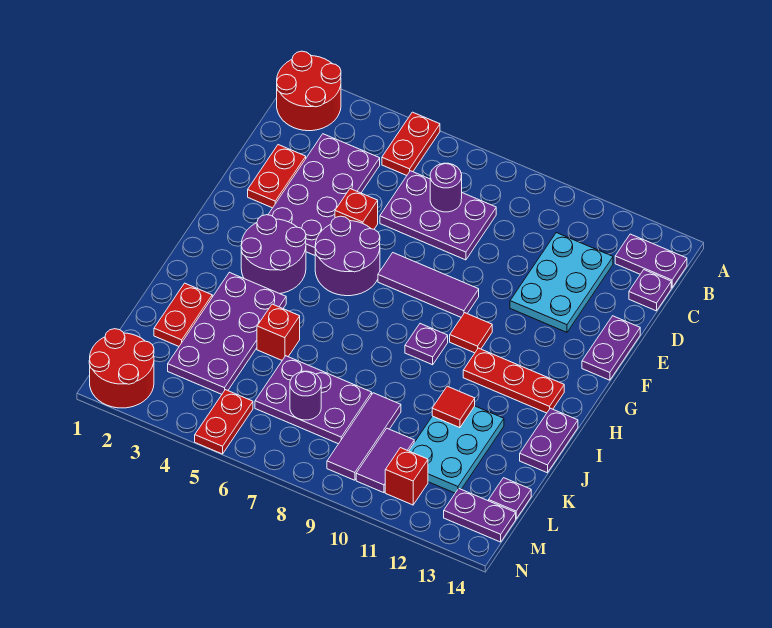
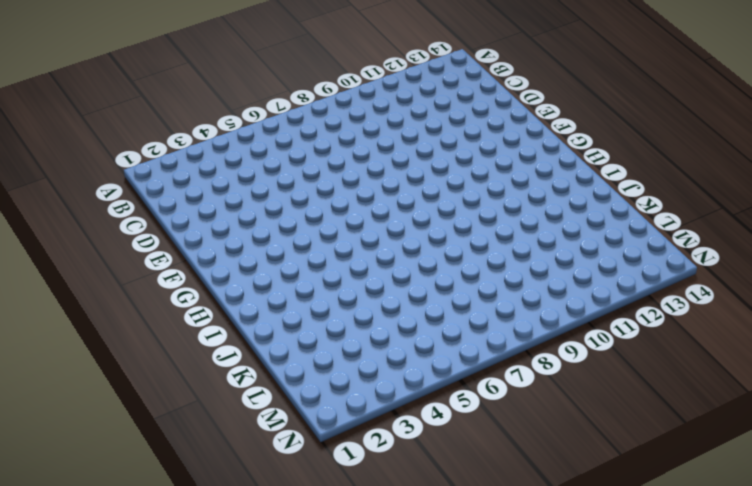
none -> red round brick A1:B2 level 1
none -> red plate A5:B5 level 1
none -> purple plate B13:B14 level 1
none -> purple plate C3:F4 level 1

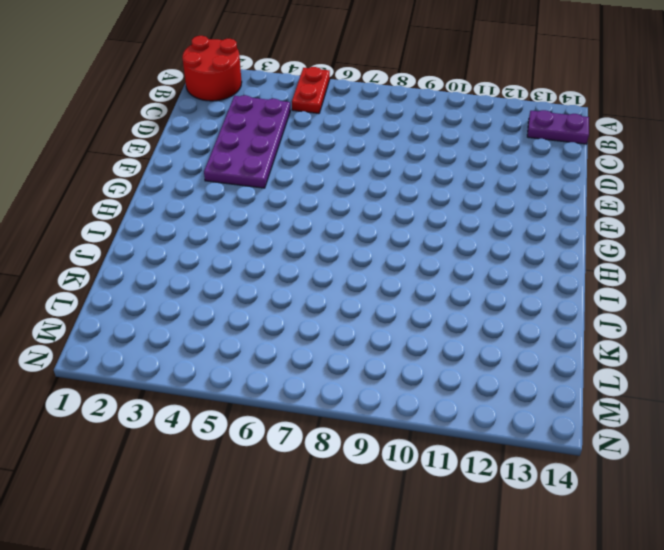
none -> purple plate C6:D8 level 1
none -> cyan plate C11:E12 level 1
none -> purple plate C14 level 1
none -> red plate D2:E2 level 1

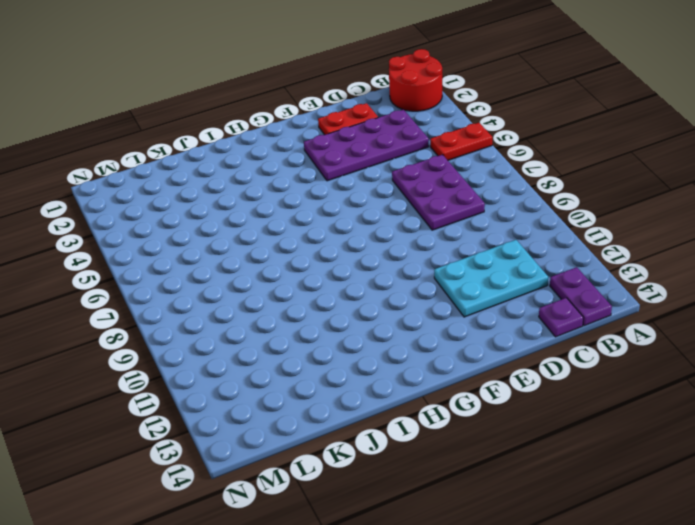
none -> red brick E5 level 1
none -> purple plate E14:F14 level 1
none -> purple round brick F5:G6 level 1
none -> purple tile F7:F9 level 1

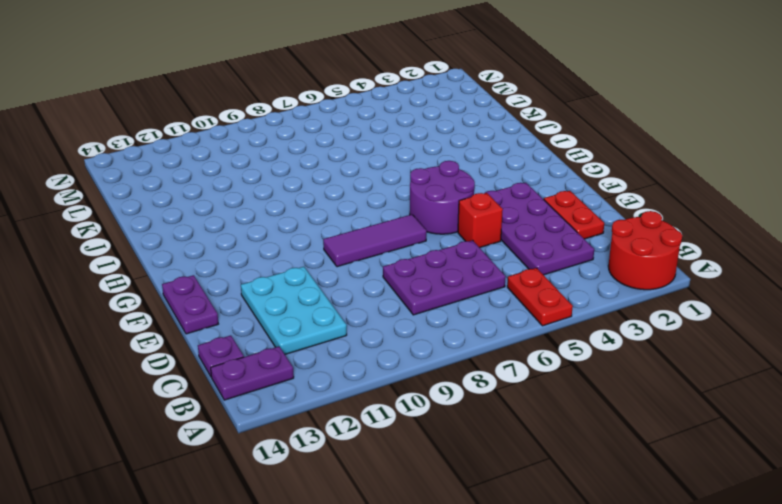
none -> purple round brick G3:H4 level 1
none -> red tile G10 level 1
none -> purple plate H9 level 1
none -> red plate H11:H13 level 1

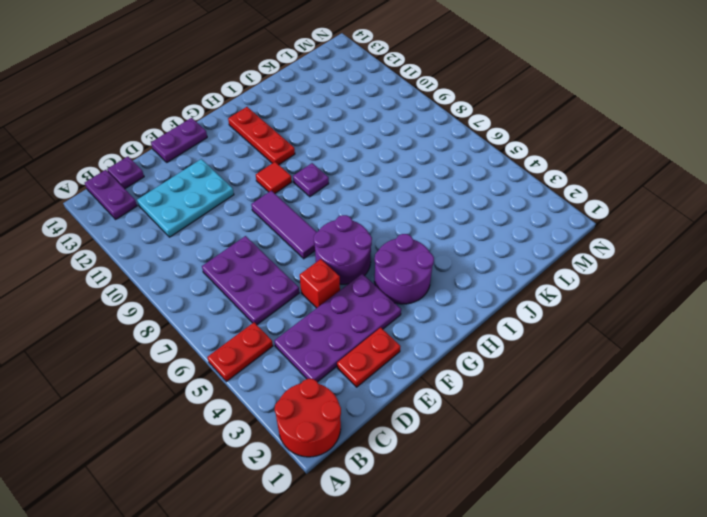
none -> purple plate I3:L4 level 1
none -> purple plate I14:J14 level 1
none -> red plate J2:K2 level 1
none -> red brick J5 level 1

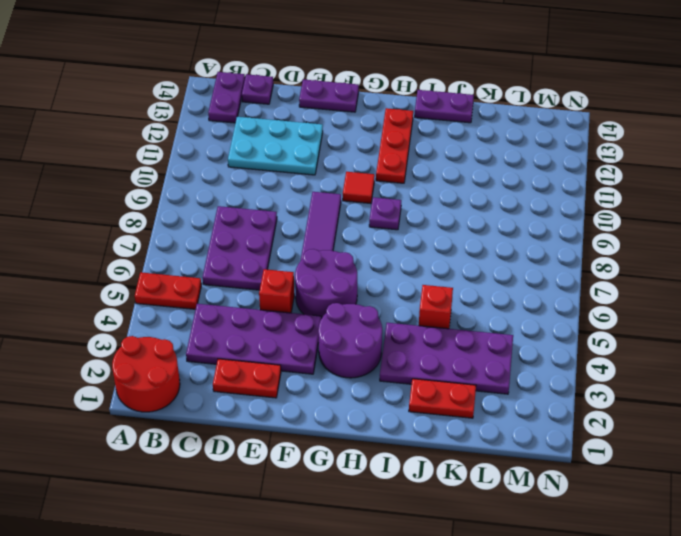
none -> cyan plate J11:L12 level 1
none -> purple plate K6:L8 level 1
none -> purple tile K9:M9 level 1
none -> purple tile L10:M10 level 1

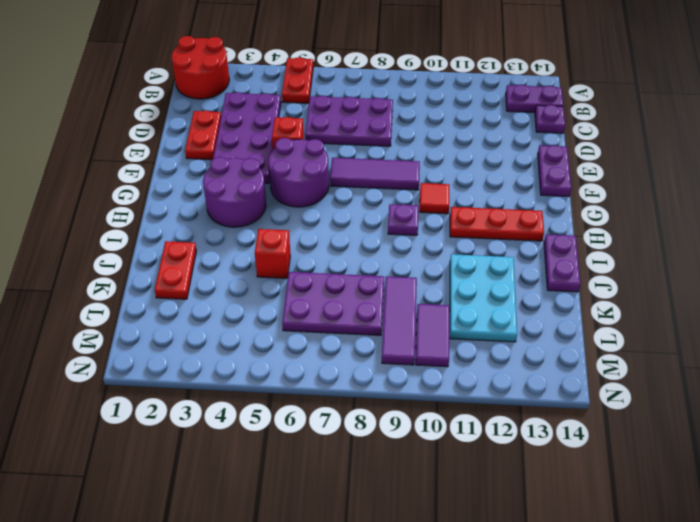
none -> cyan plate C11:E12 level 1
none -> purple plate I3:L4 level 1
none -> purple plate L14 level 1
none -> red round brick M1:N2 level 1

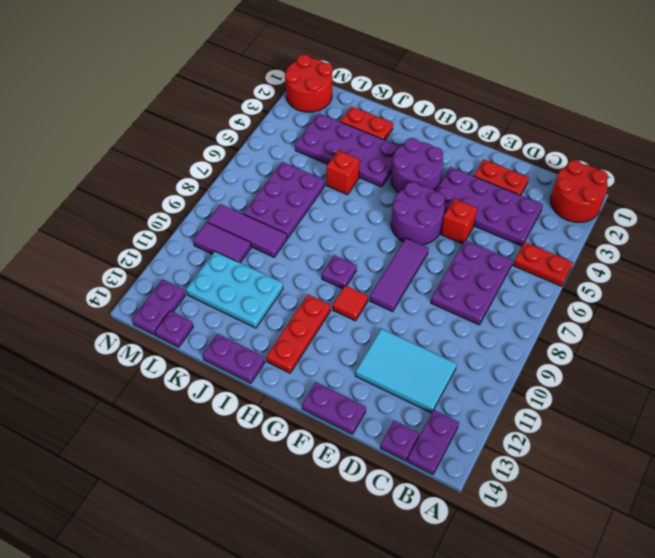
cyan tile C11:E12 level 1 -> cyan plate C11:E12 level 1
none -> red plate M5:N5 level 1
none -> red brick M11 level 1
none -> purple round brick C7 level 2
none -> red tile J11 level 2

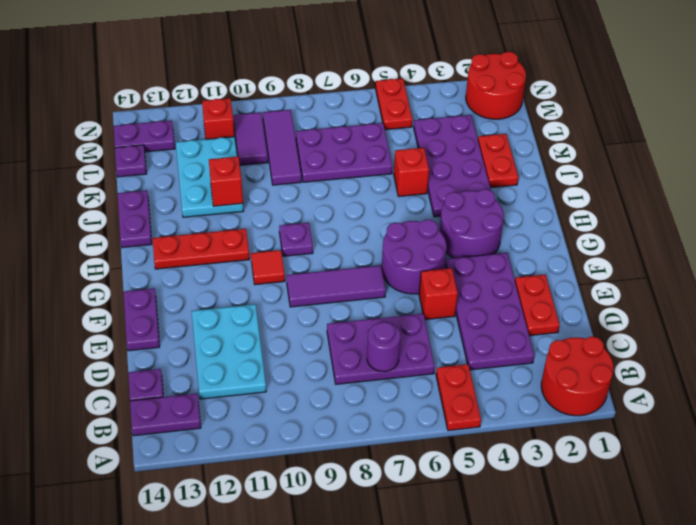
red brick J11 level 2 -> red tile J11 level 2
none -> purple round brick L7 level 2

